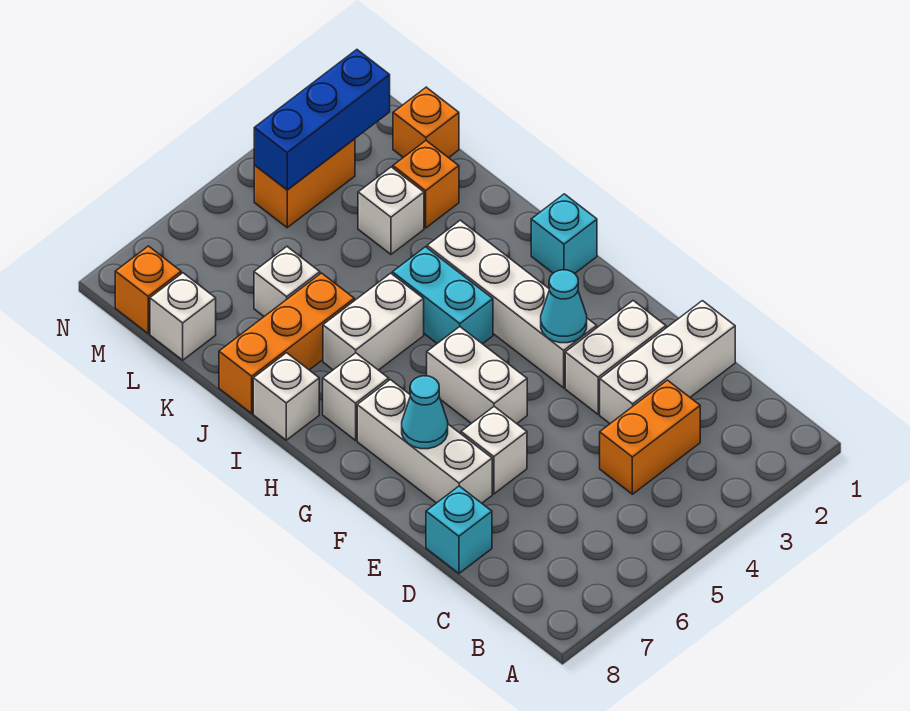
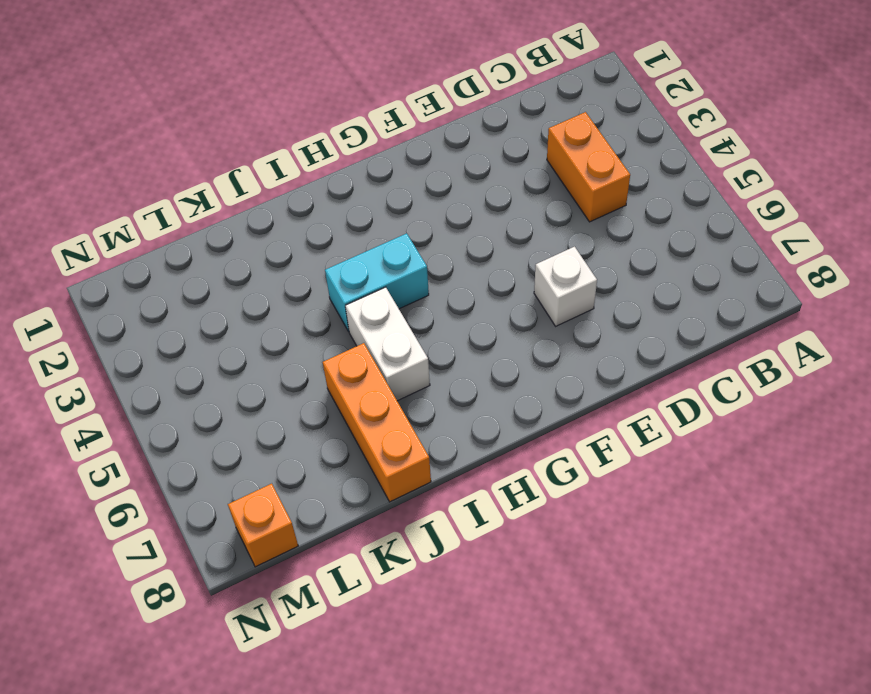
none -> white brick D1:D3 level 1
none -> cyan brick D8 level 1
none -> white brick E2:E3 level 1

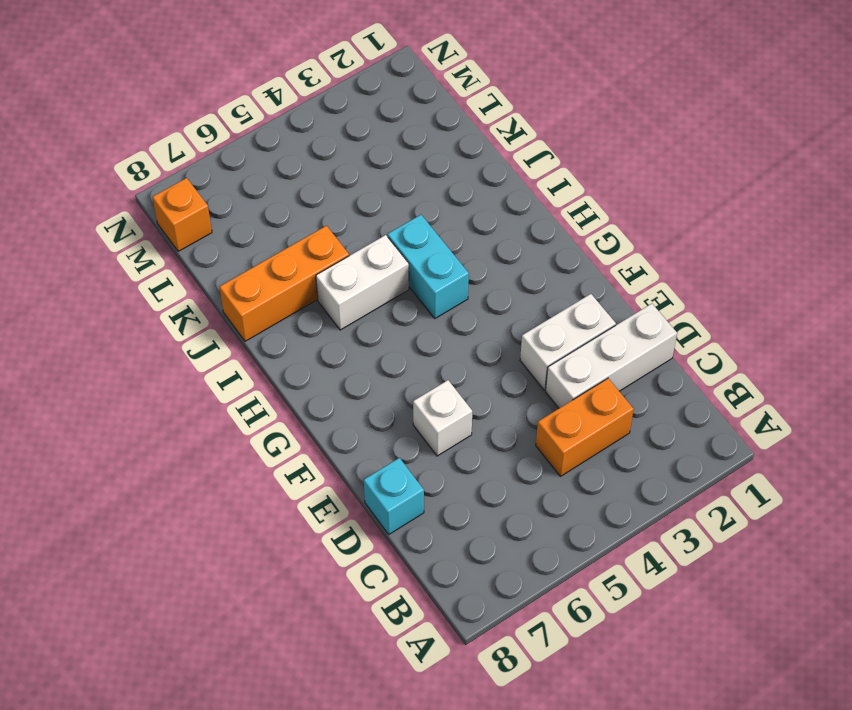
none -> white brick E7:G7 level 1
none -> white brick F3:I3 level 1
none -> white brick F5:G5 level 1

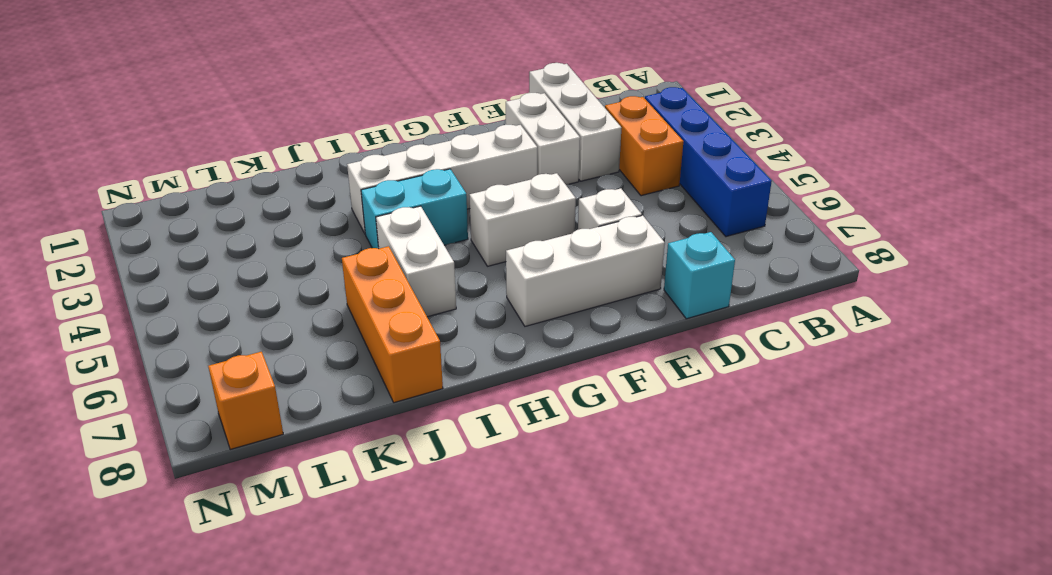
blue brick B3:B6 level 1 -> none
none -> cyan brick H1 level 1
none -> white brick H7 level 1
none -> white brick I8 level 1

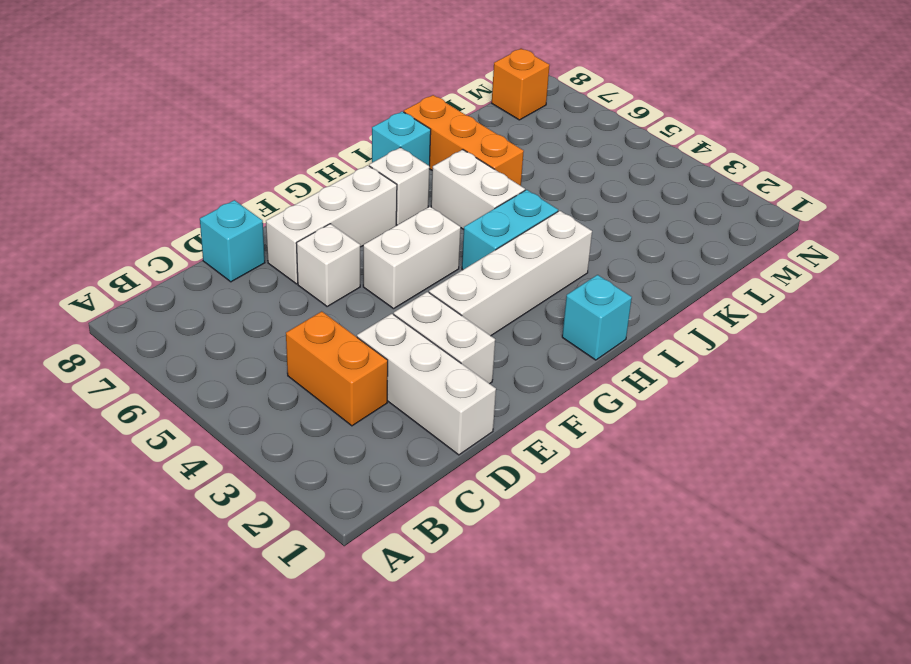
cyan brick I8 level 1 -> white brick I8 level 1
none -> orange brick K2 level 1
none -> white brick K3 level 1
none -> white brick K6 level 1

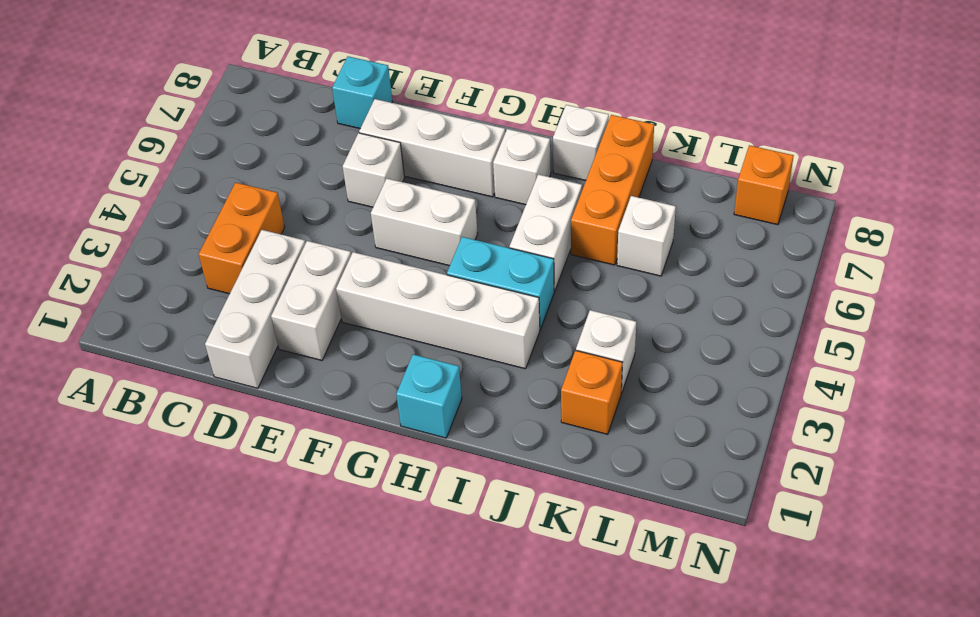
none -> orange brick L1 level 1
none -> white brick L8 level 1
none -> orange brick M3:M4 level 1

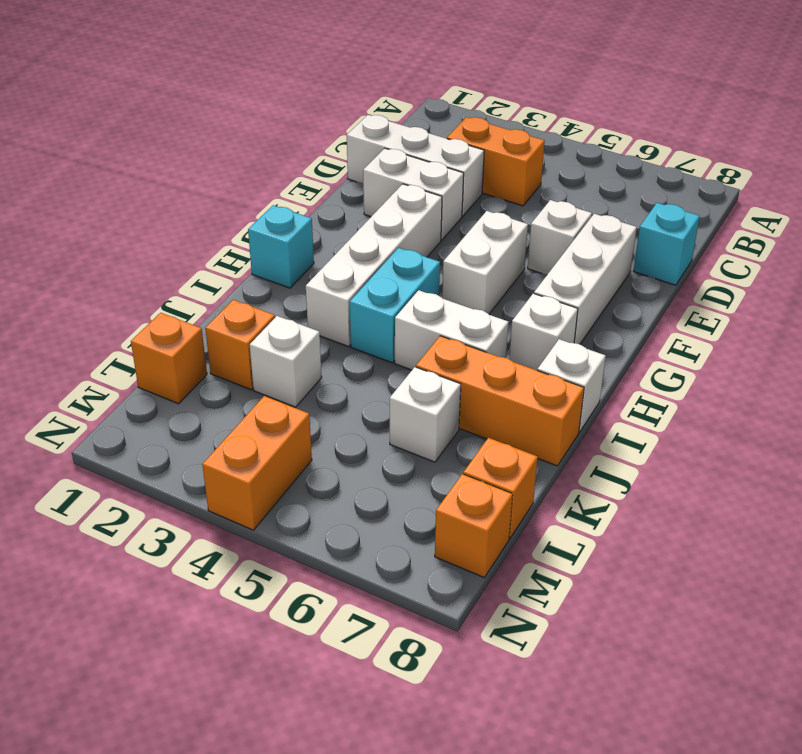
orange brick L8 level 1 -> white brick L8 level 1
orange brick M4:N4 level 1 -> orange brick M3:M4 level 1
none -> cyan cone F3 level 2
none -> cyan cone F7 level 2
none -> blue brick M2:M4 level 2

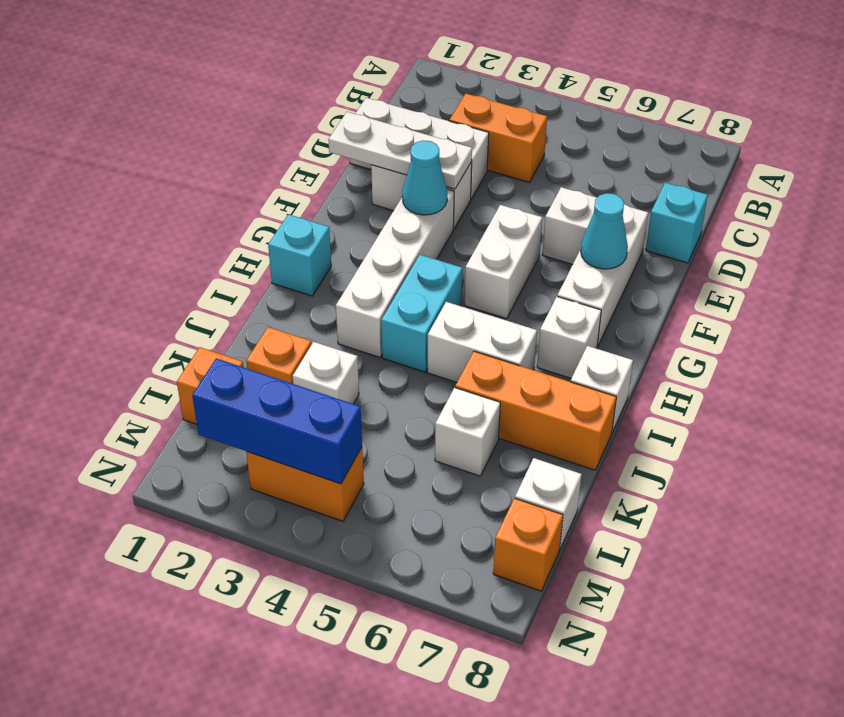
white plate E1:E3 level 2 -> none

